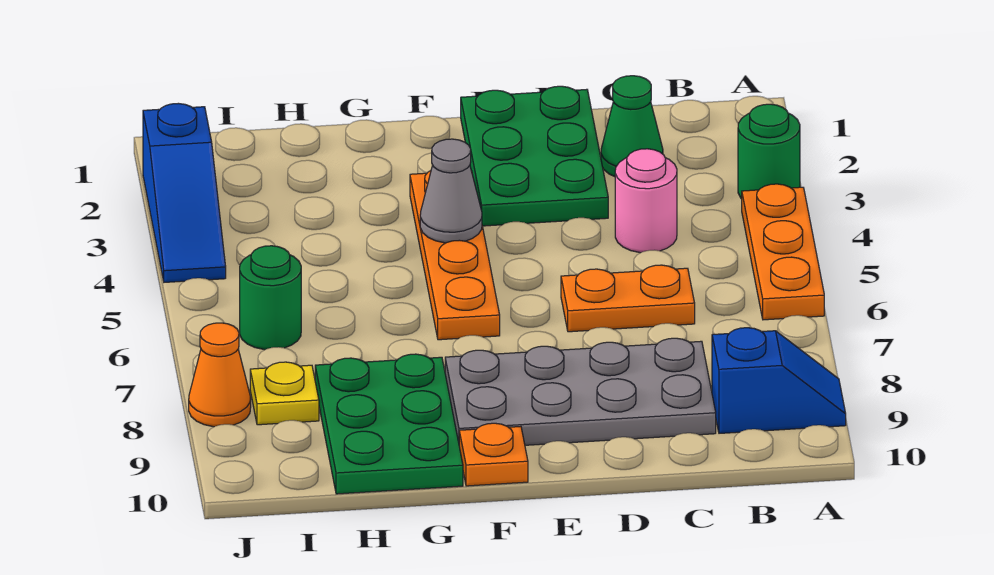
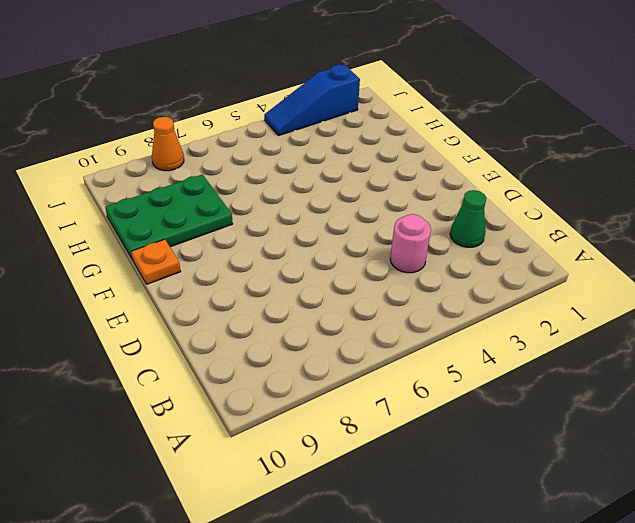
none -> green round brick A3 level 1
none -> orange plate A4:A6 level 1
none -> blue slope A9:B9 level 1 top B

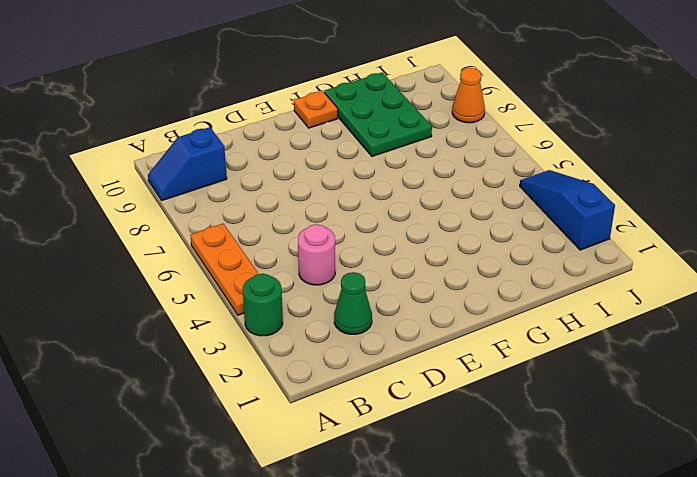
none -> orange plate C6:D6 level 1
none -> grey plate C8:F9 level 1
none -> green plate D1:E3 level 1

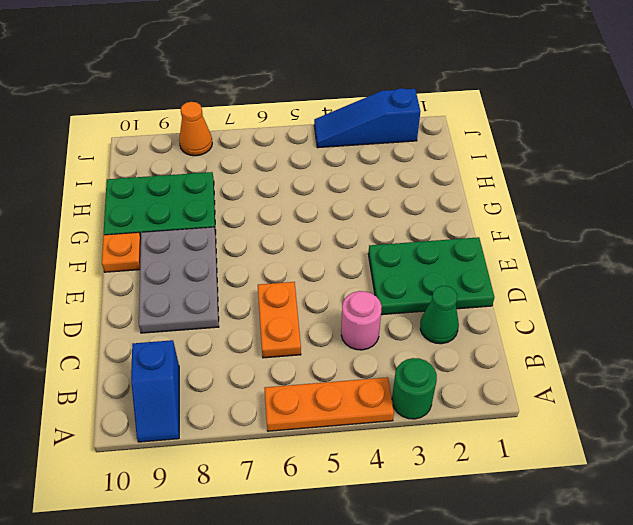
grey plate D8:F9 level 1 -> grey plate C8:F9 level 1
none -> orange plate F3:F6 level 1
none -> green round brick I6 level 1
none -> yellow plate I8 level 1

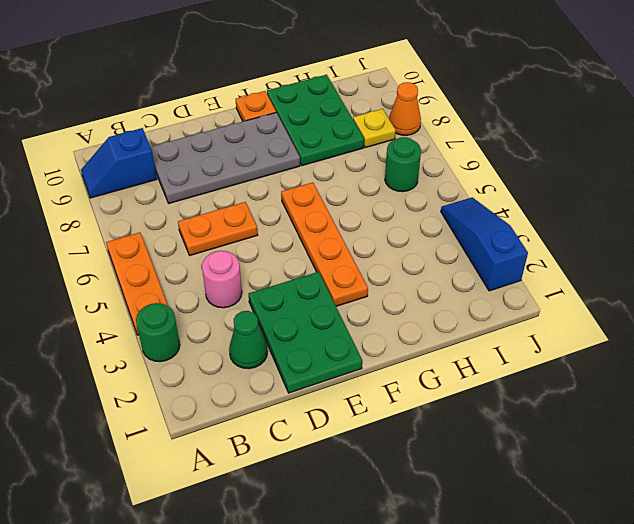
none -> grey cone F4 level 2

